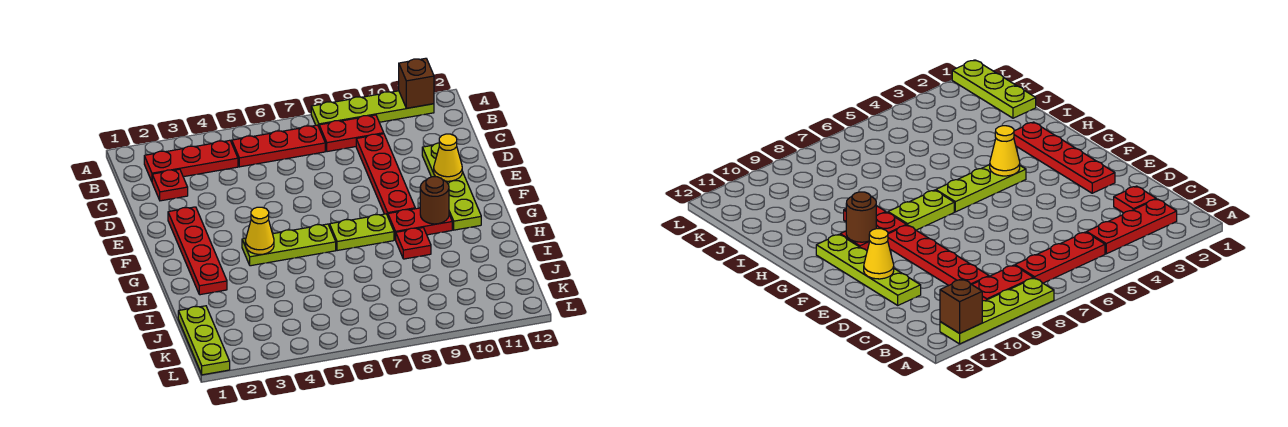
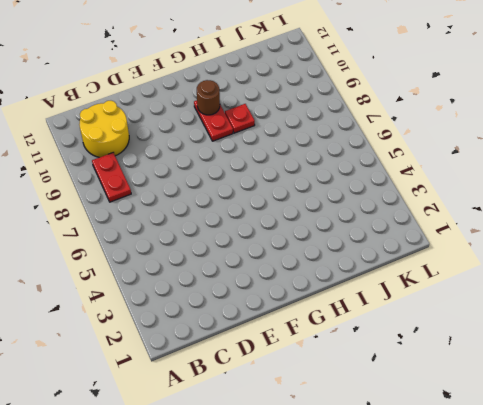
yellow round brick B10:C11 level 1 -> none
none -> lime plate A8:A11 level 1
none -> red plate B2:B4 level 1
none -> red plate B5:B7 level 1

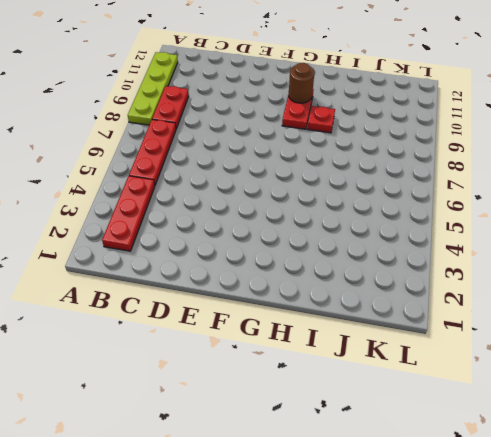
none -> red plate C2 level 1
none -> red plate C9:F9 level 1
none -> lime plate D11:G11 level 1

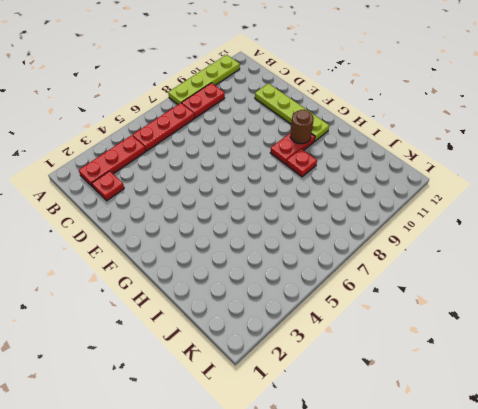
none -> red plate C9:F9 level 1
none -> red plate E2:H2 level 1
none -> lime plate G4:G6 level 1

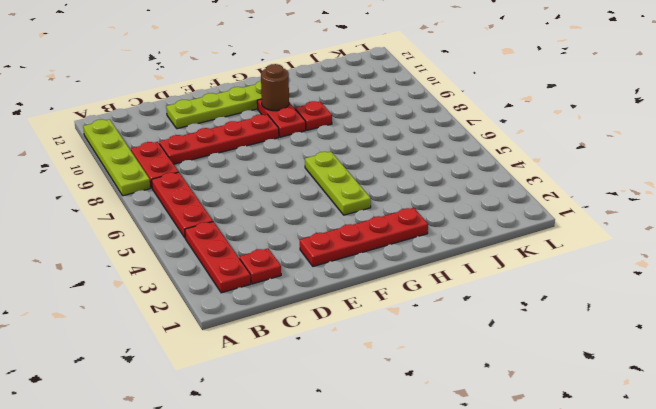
none -> lime plate G7:G8 level 1
none -> lime plate J1:L1 level 1
none -> brown brick A11 level 2

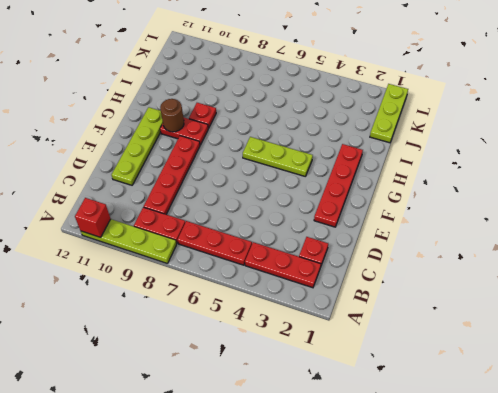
red brick A11 level 2 -> brown brick A11 level 2
none -> lime plate G7:G8 level 1
none -> yellow cone E11 level 2
none -> yellow cone G4 level 2

